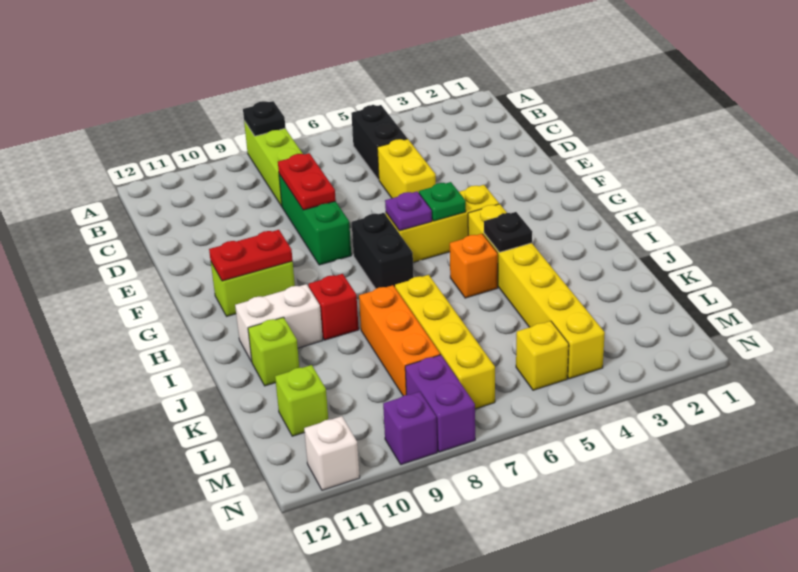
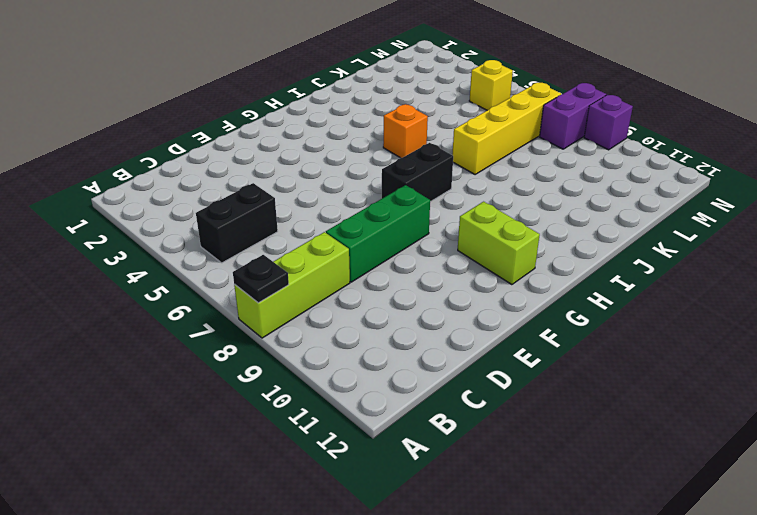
none -> yellow brick D5:E5 level 1
none -> yellow brick G4:G6 level 1
none -> yellow brick H4:M4 level 1

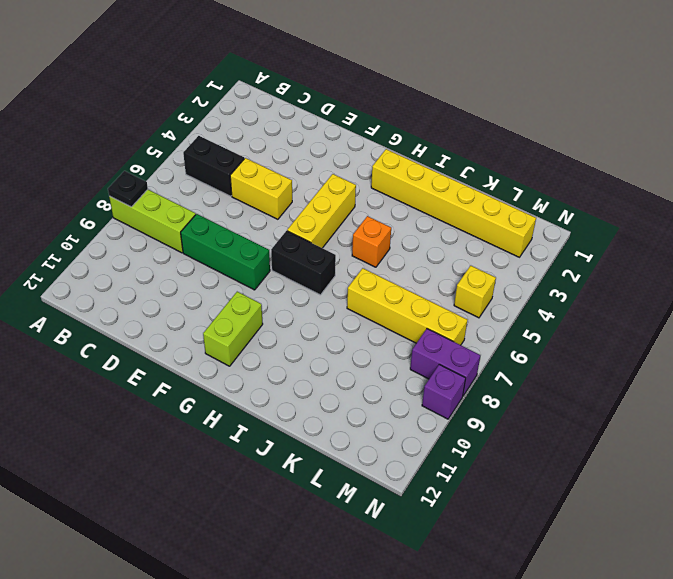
yellow brick H2:M2 level 1 -> yellow brick H4:M4 level 1
none -> red brick I9 level 1
none -> white brick I10:I11 level 1
none -> orange brick J8:L8 level 1

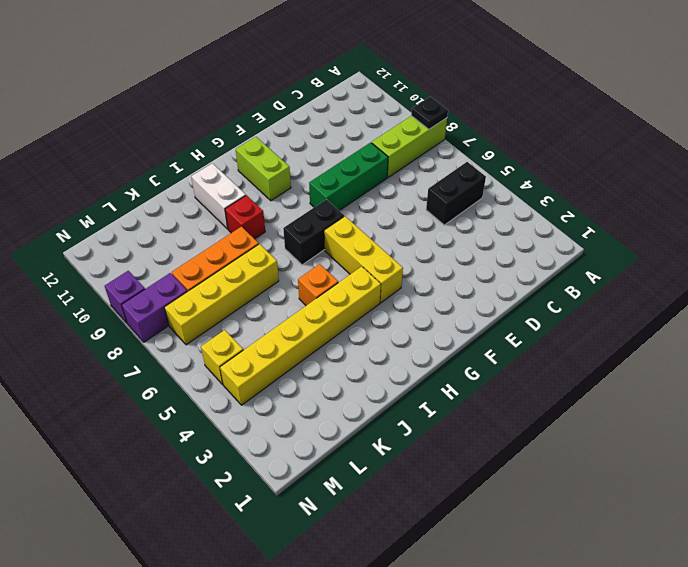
none -> yellow brick D5:E5 level 1
none -> lime brick J11 level 1
none -> lime brick L11 level 1

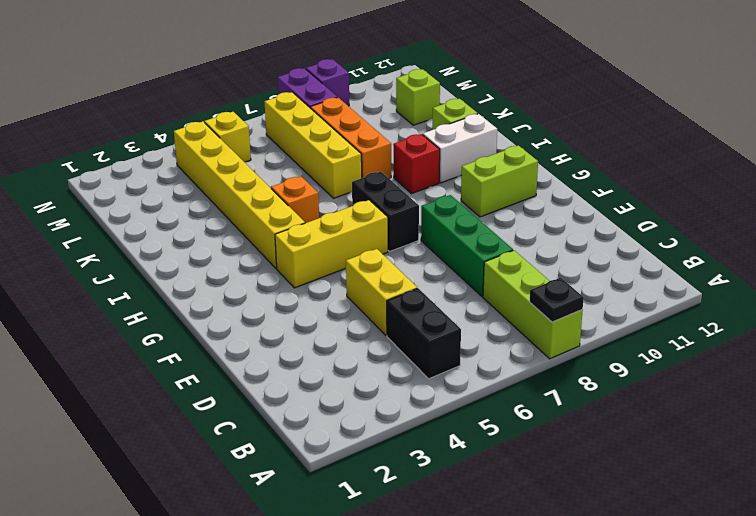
none -> white brick N11 level 1
none -> red plate D8:E8 level 2
none -> green plate G5 level 2

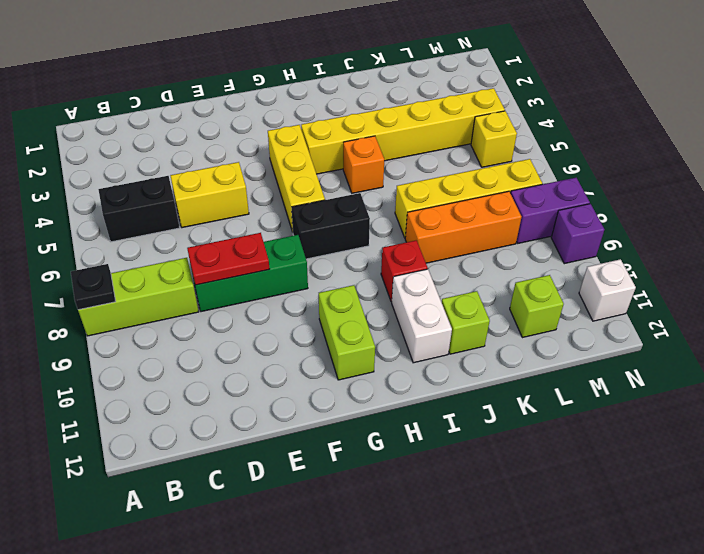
none -> green plate G5 level 2
none -> purple plate G6 level 2
none -> red plate G10:G11 level 2

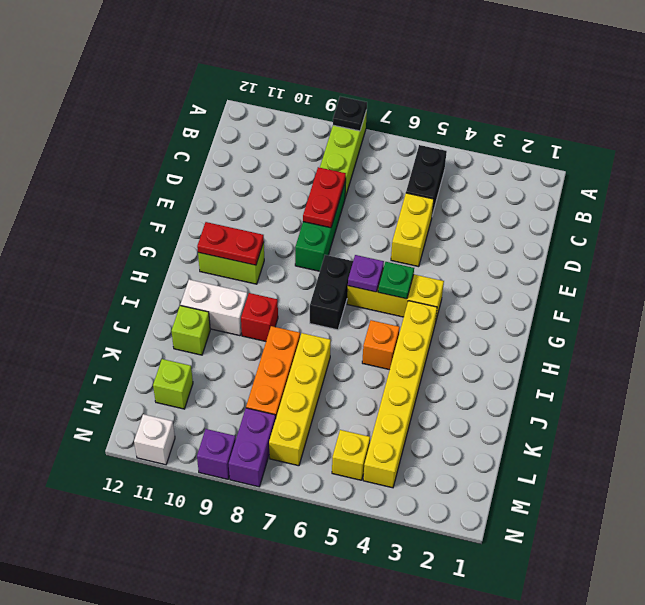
none -> black plate I4 level 2

